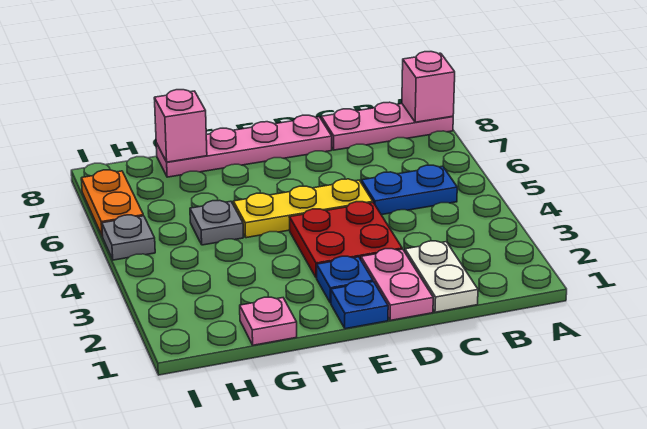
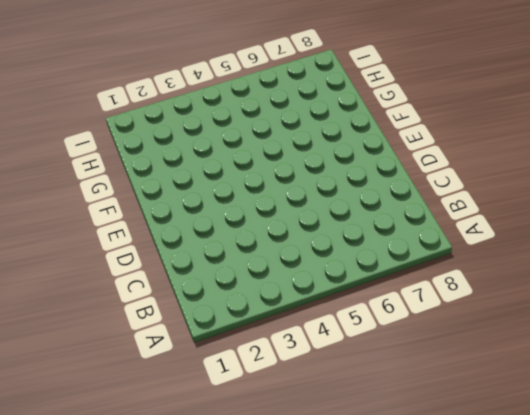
none -> pink plate A8:C8 level 1
none -> blue plate B5:C5 level 1
none -> white plate C1:C2 level 1

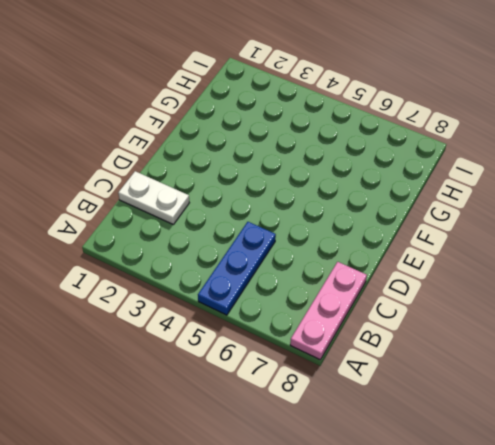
blue plate A5:C5 level 1 -> blue plate B5:C5 level 1
none -> pink plate D1:D2 level 1
none -> red plate D3:E4 level 1
none -> yellow plate D5:F5 level 1

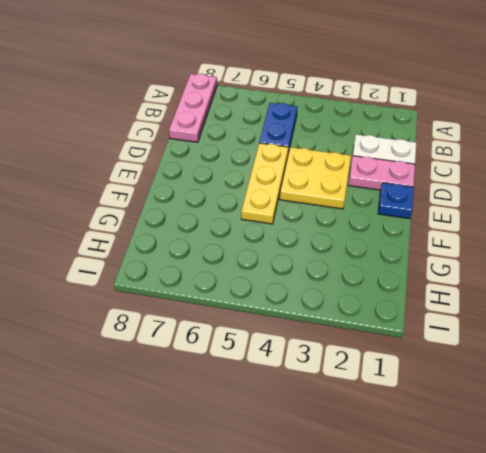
yellow plate D3:E4 level 1 -> red plate D3:E4 level 1
none -> pink plate D8:G8 level 1
none -> blue plate E2 level 1
none -> pink plate G1 level 1

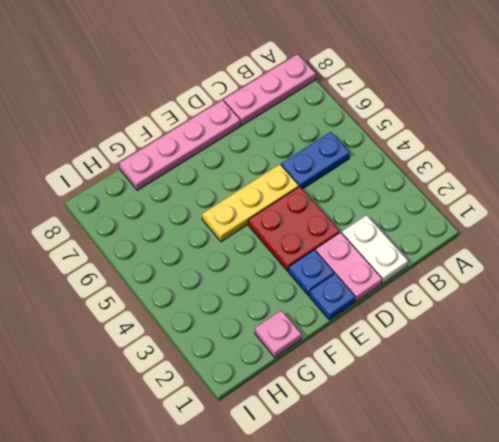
none -> grey plate G5 level 1
none -> grey plate I5 level 1
none -> orange plate I6:I7 level 1

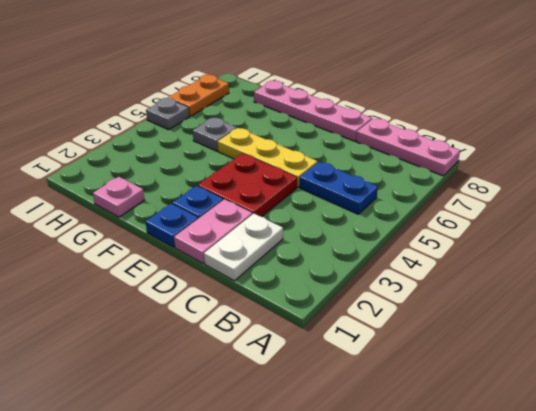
none -> pink brick A8 level 2
none -> pink brick G8 level 2

